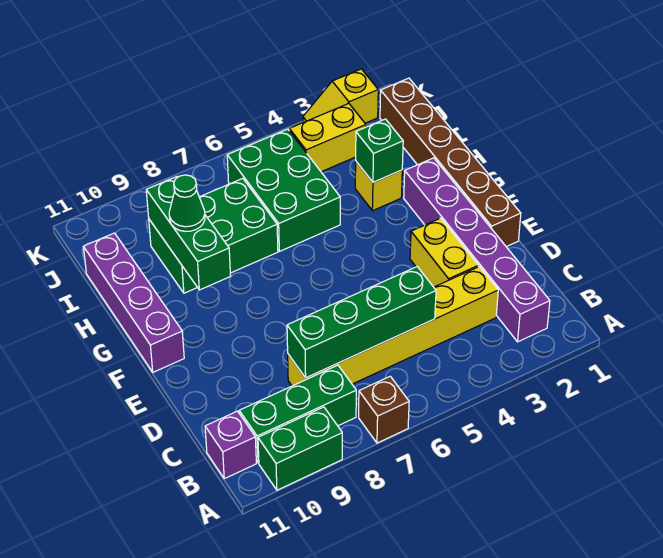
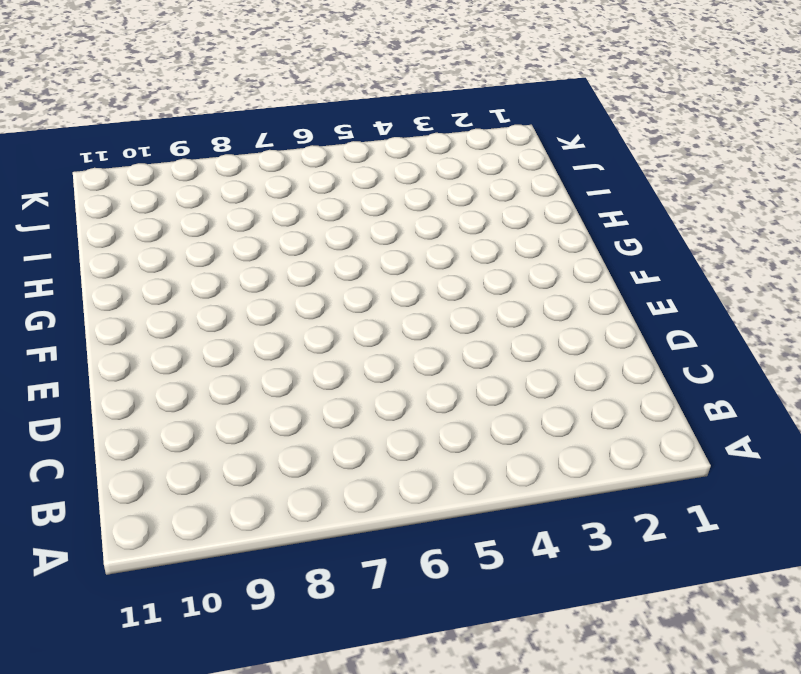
none -> brown brick A7 level 1
none -> green brick A9:A10 level 1
none -> purple brick B2:G2 level 1

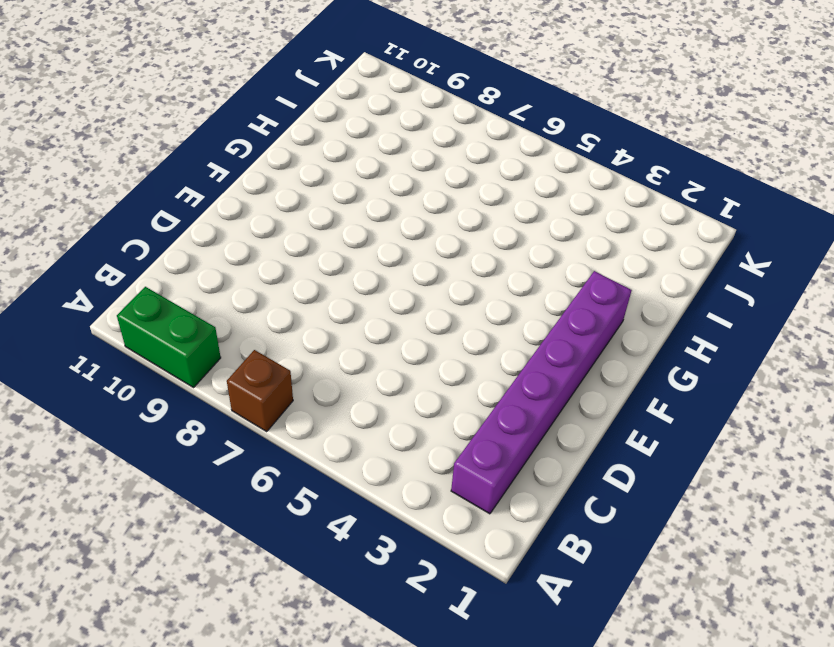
none -> green brick B8:B10 level 1
none -> purple brick B11 level 1
none -> yellow brick C3:C8 level 1

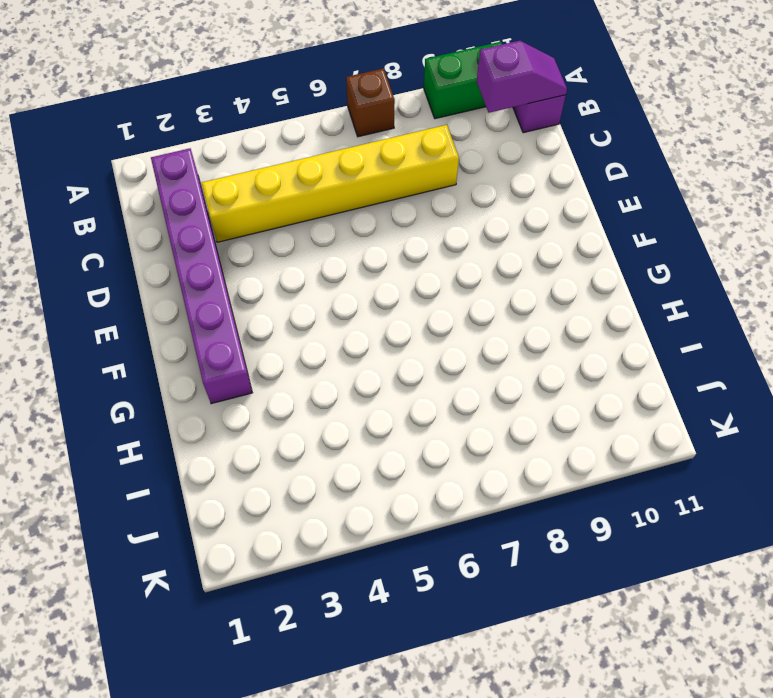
purple slope B10:B11 level 2 top 10 -> none
none -> green brick B8:B10 level 1
none -> yellow brick D3:E3 level 1
none -> brown brick E1:J1 level 1

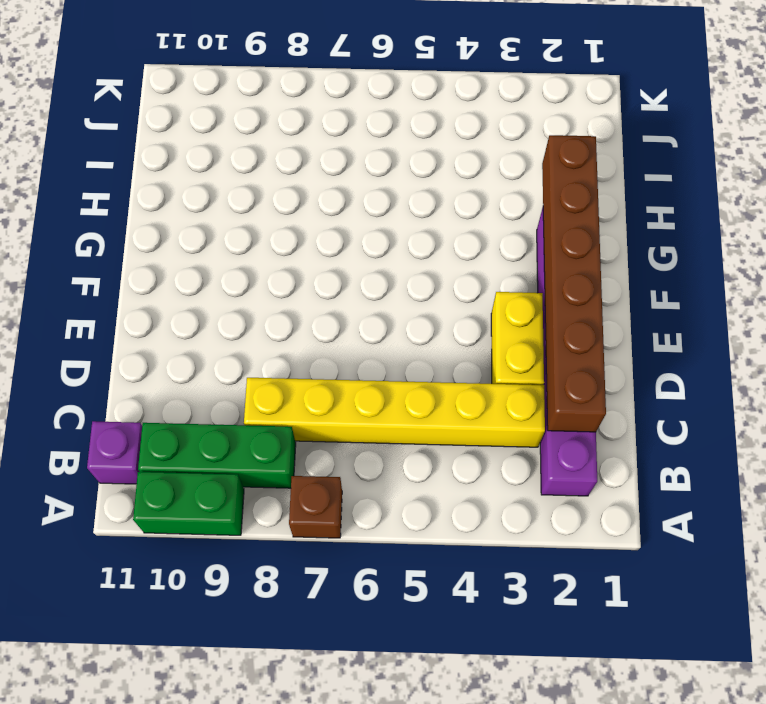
brown brick C2:H2 level 2 -> brown brick E1:J1 level 1
none -> purple brick F11:I11 level 1
none -> yellow brick H3 level 1
none -> green brick H5:J6 level 1

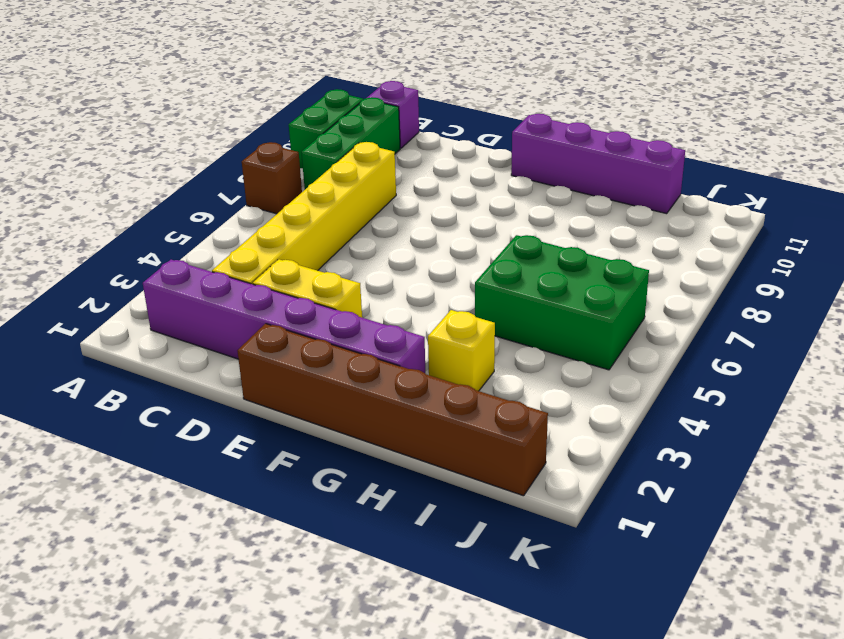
none -> green brick H7:I9 level 1
none -> yellow brick J3:J4 level 1
none -> yellow slope K2:K3 level 1 top 2

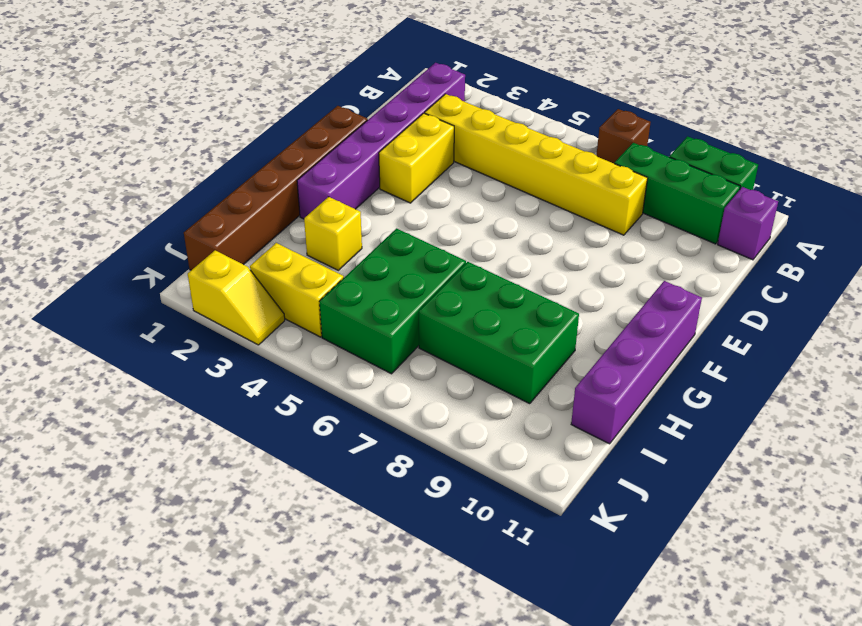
none -> green brick C5:C8 level 2
none -> green brick G9:I9 level 2
none -> green brick H3 level 2

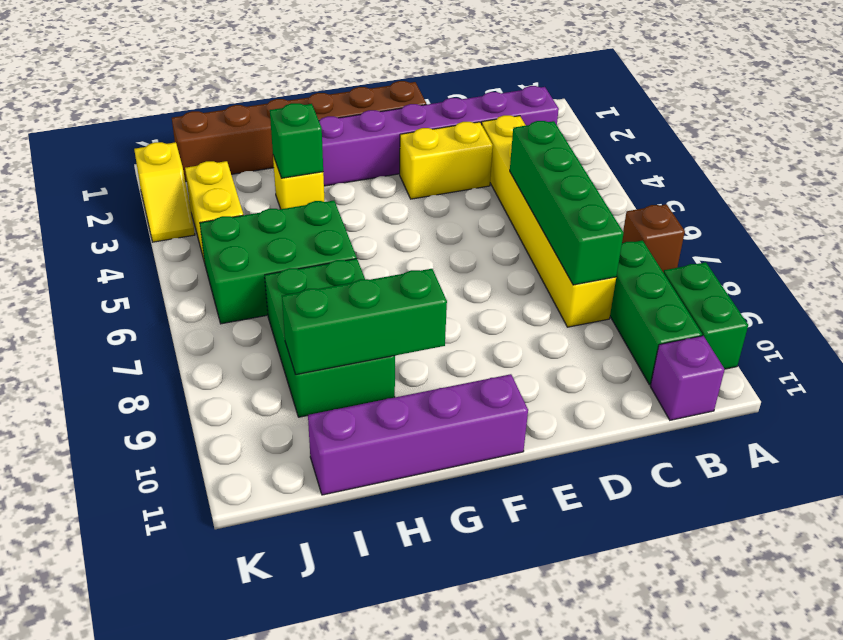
none -> green cone H9 level 3

